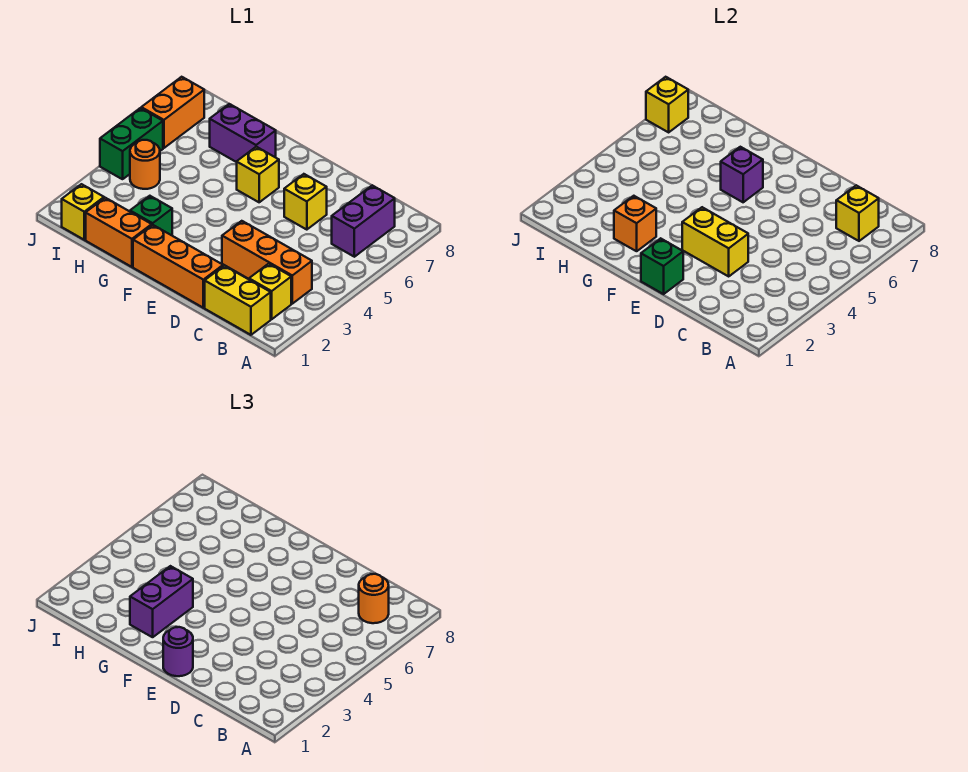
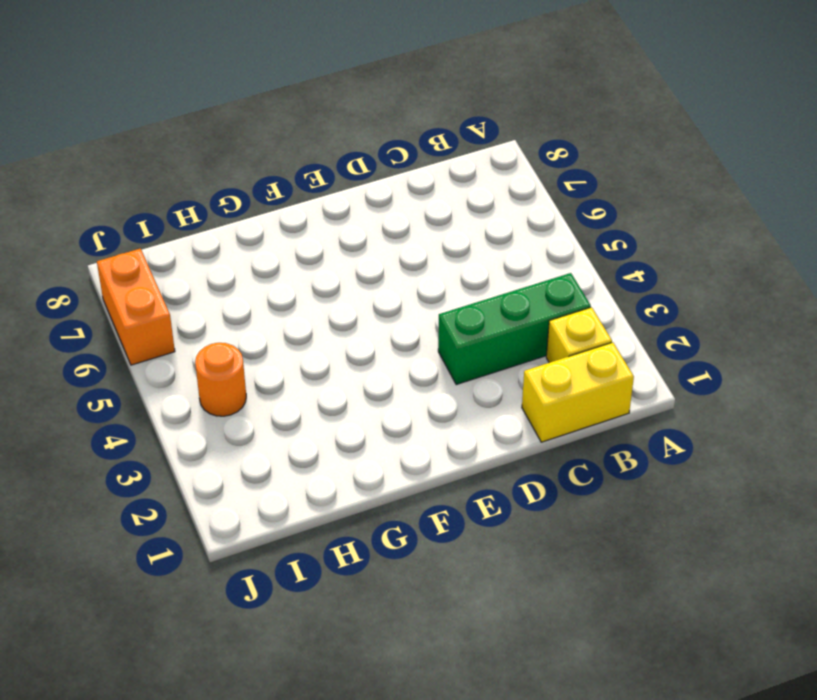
green brick B3:D3 level 1 -> orange brick B3:D3 level 1
none -> purple brick B6:B7 level 1
none -> orange brick D1:F1 level 1
none -> yellow brick D6 level 1

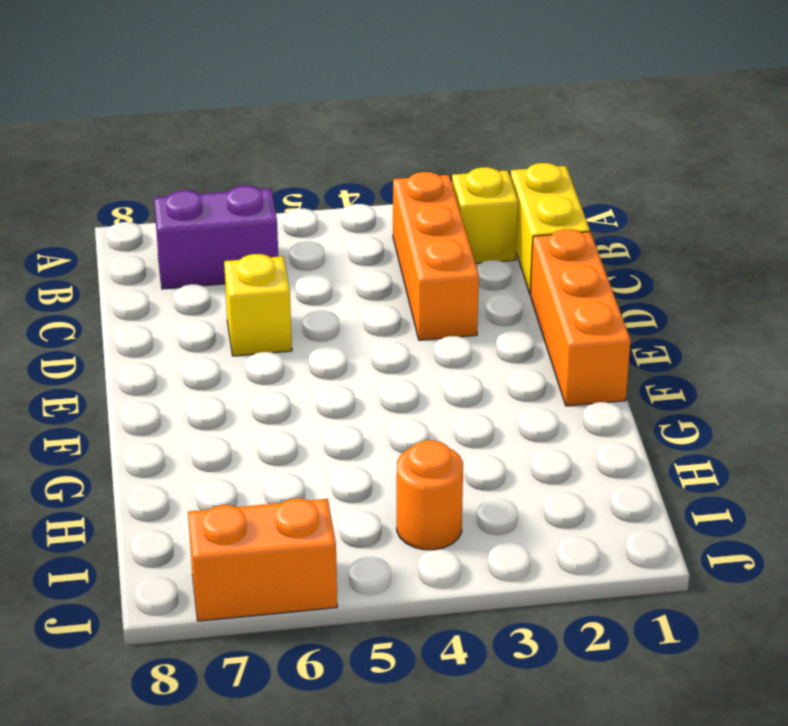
none -> yellow brick F6 level 1
none -> orange brick G1:H1 level 1
none -> green brick G2 level 1

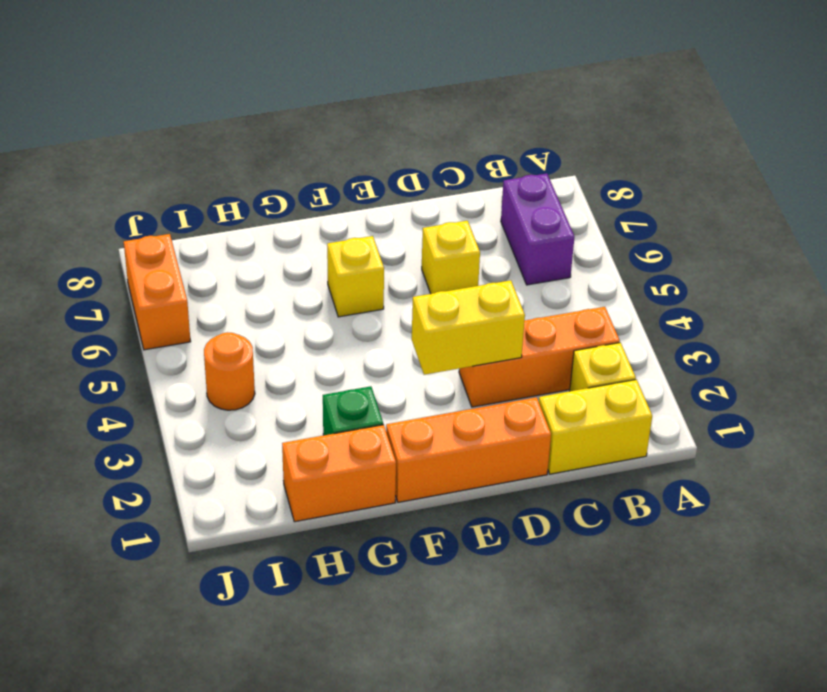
none -> purple brick G7:H7 level 1
none -> yellow brick I1 level 1
none -> green brick J4:J5 level 1

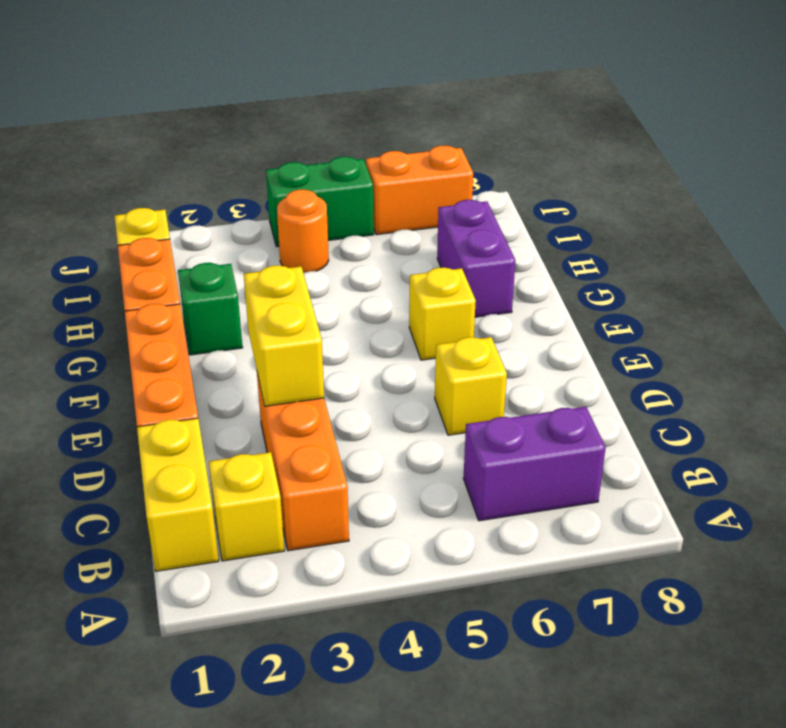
none -> yellow brick B7 level 2
none -> green brick E1 level 2
none -> purple brick F6 level 2

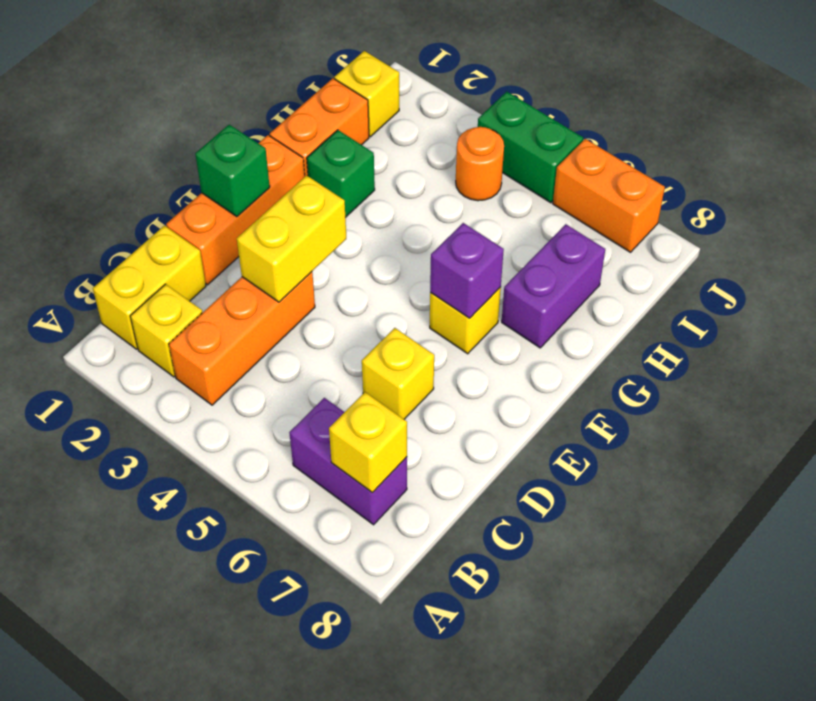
none -> orange brick G2 level 2
none -> yellow brick J7 level 2
none -> orange round brick B7 level 3

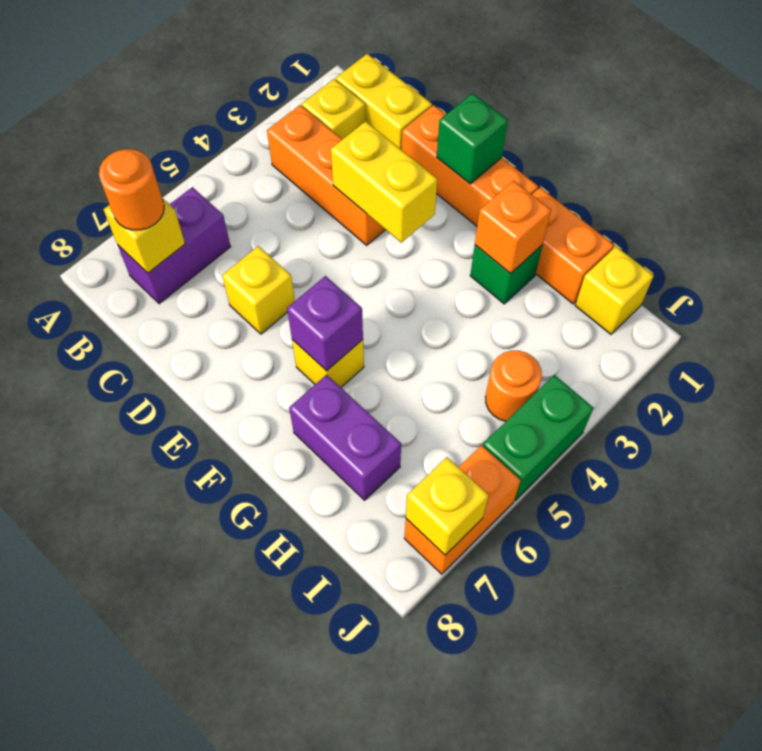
none -> purple round brick E1 level 3
none -> purple brick G2:G3 level 3

